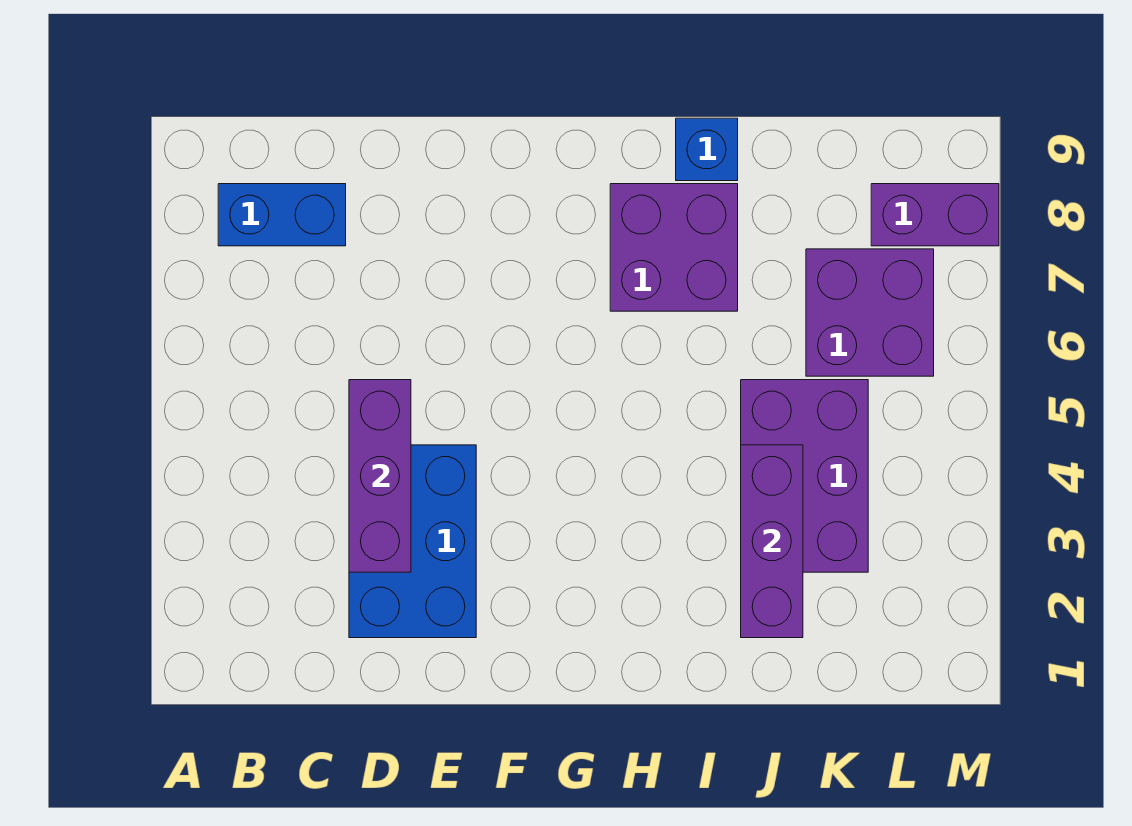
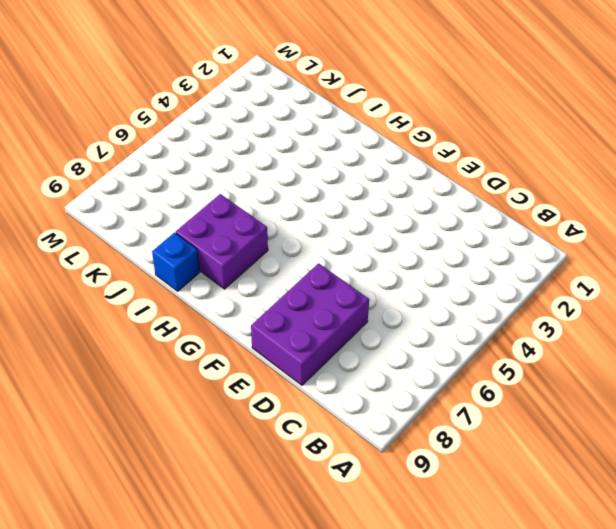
purple brick D7:E9 level 1 -> purple brick J3:K5 level 1
none -> blue brick B8:C8 level 1
none -> blue brick D2:E4 level 1

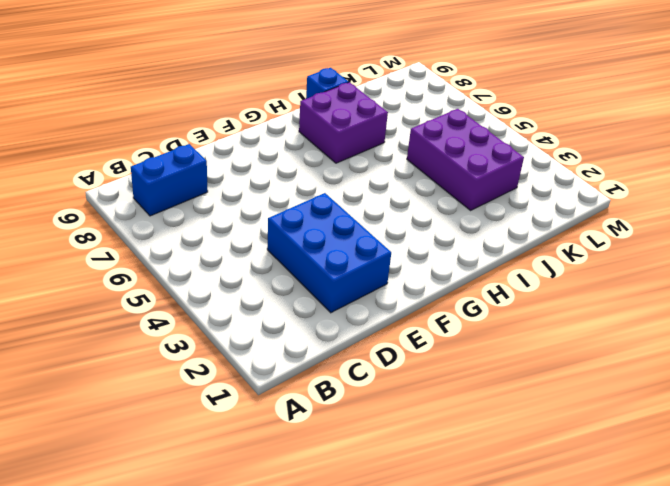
none -> purple brick K6:L7 level 1
none -> purple brick L8:M8 level 1

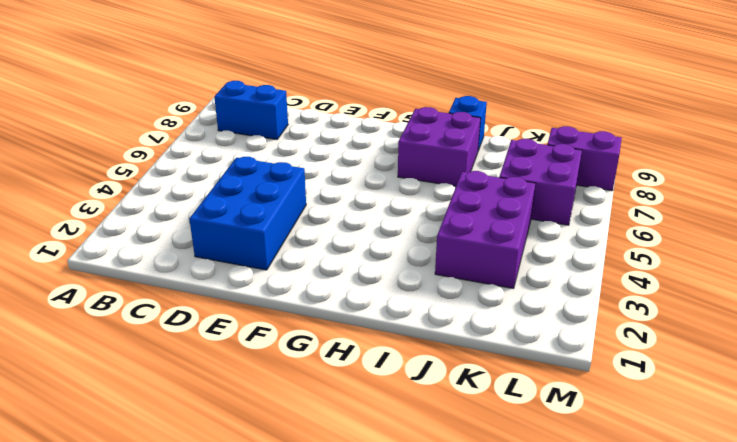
none -> purple brick D3:D5 level 2
none -> purple brick J2:J4 level 2

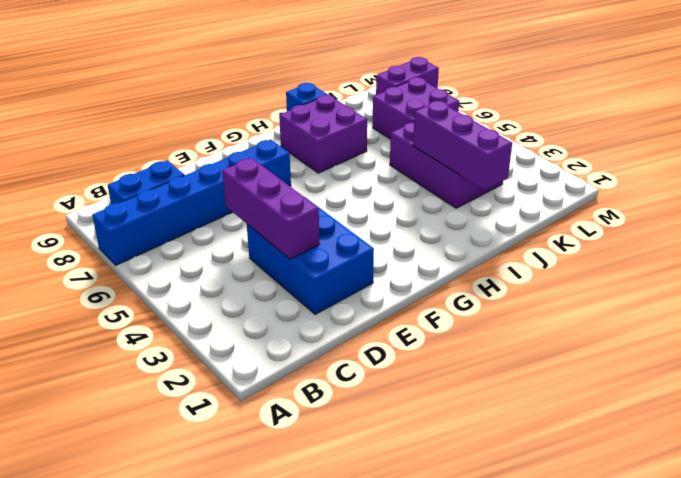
blue brick A7:F7 level 1 -> none

